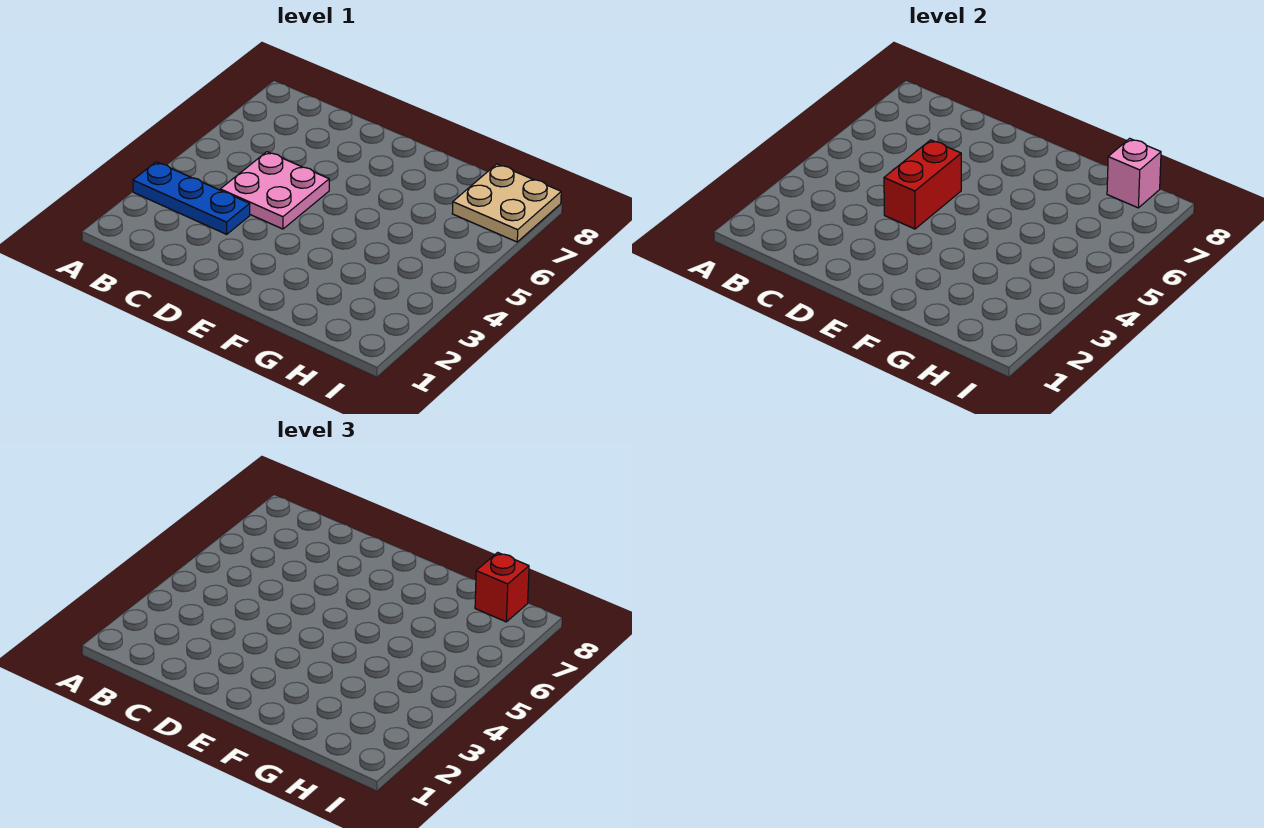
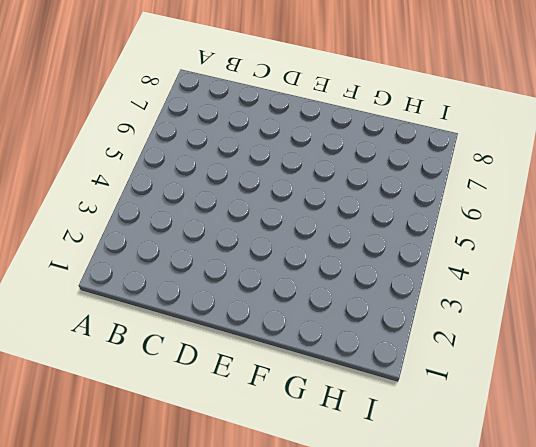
none -> blue plate A3:C3 level 1
none -> pink plate C4:D5 level 1

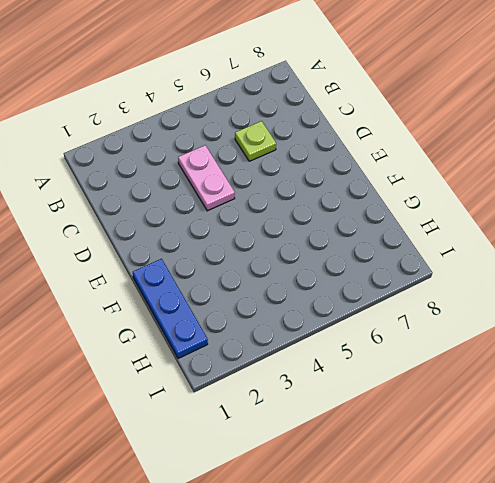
pink plate C4:D4 level 1 -> pink plate C4:D5 level 1
lime plate C6 level 1 -> none
blue plate F1:H1 level 1 -> blue plate A3:C3 level 1
none -> tan plate H7:I8 level 1
none -> red brick D4:D5 level 2

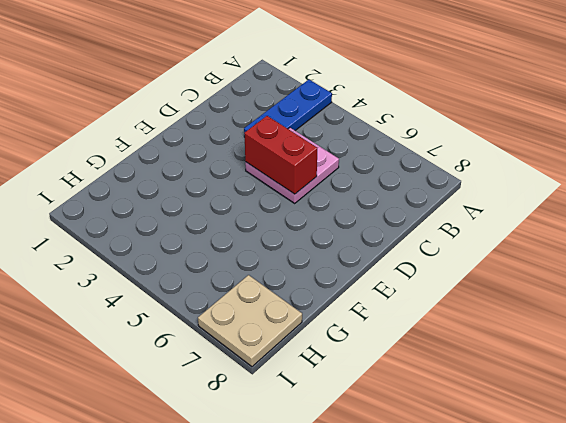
none -> pink brick H8 level 2
none -> red brick H8 level 3

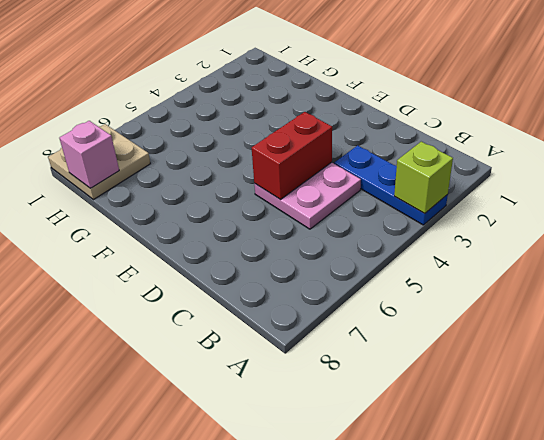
lime brick A3 level 2 -> none
none -> red brick H8 level 3

